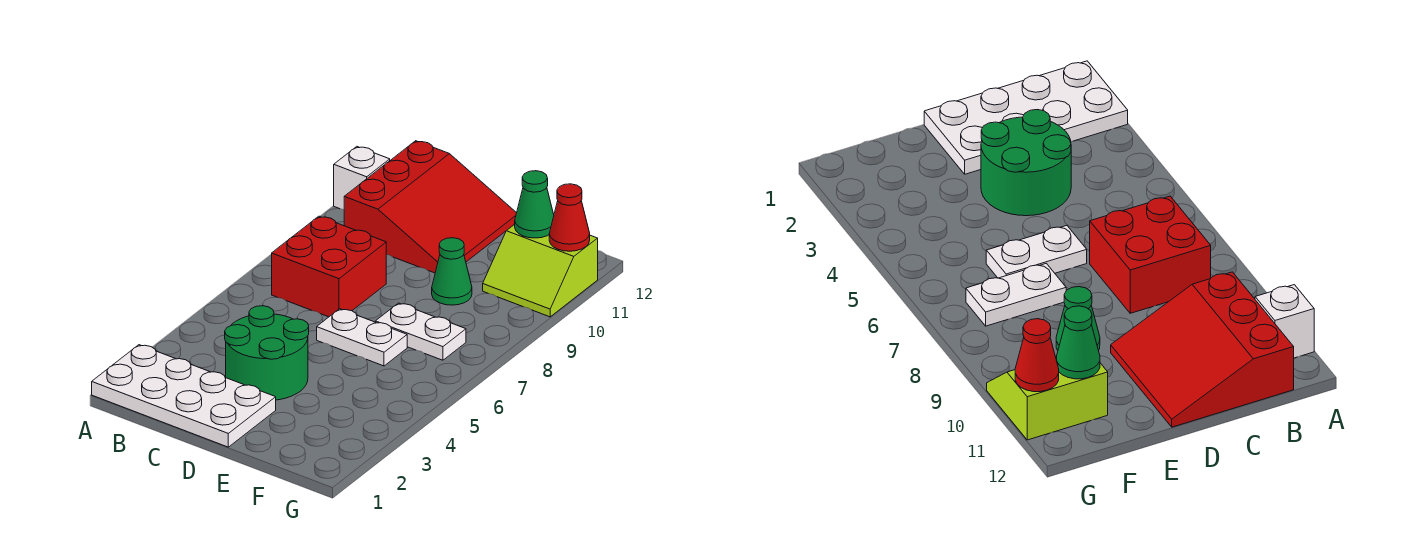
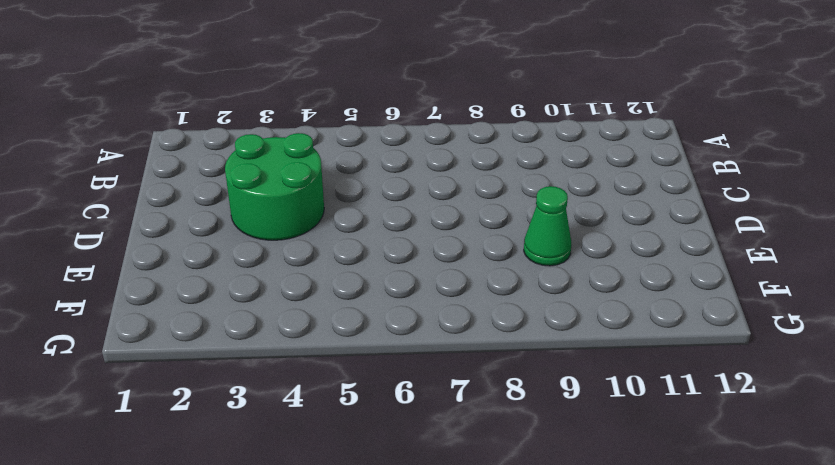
none -> white plate A1:D2 level 1
none -> white brick A11 level 1

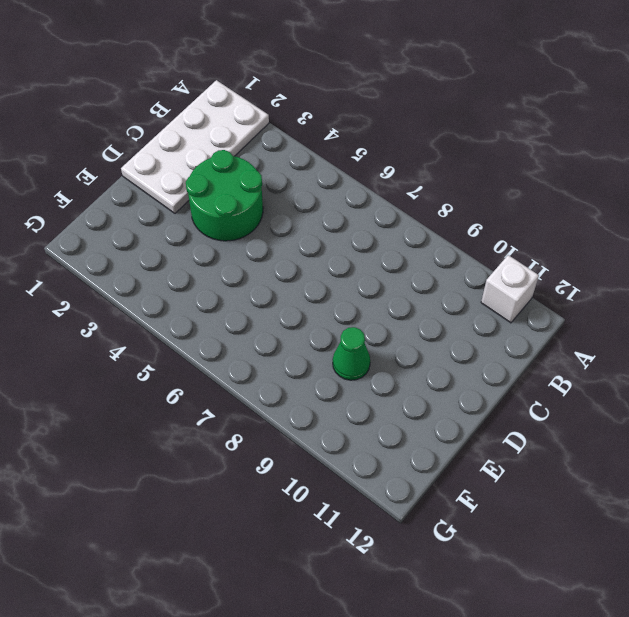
none -> red brick B7:C8 level 1
none -> red slope B10:D12 level 1 top B

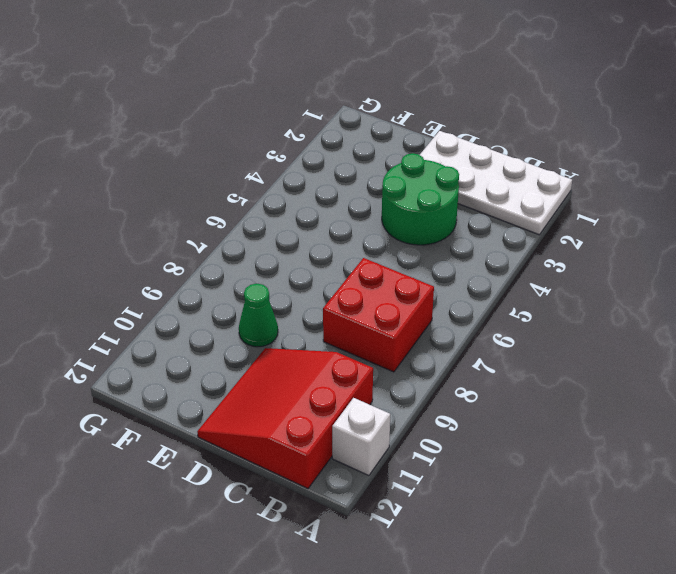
none -> white plate D6:E6 level 1
none -> white plate E7:F7 level 1

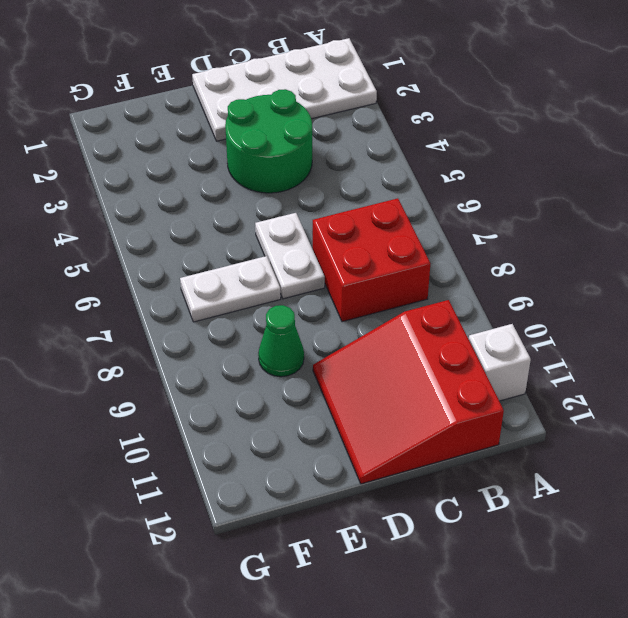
white plate D6:D7 level 1 -> white plate D6:E6 level 1
none -> lime slope F10:G11 level 1 top 11
none -> green cone F11 level 2

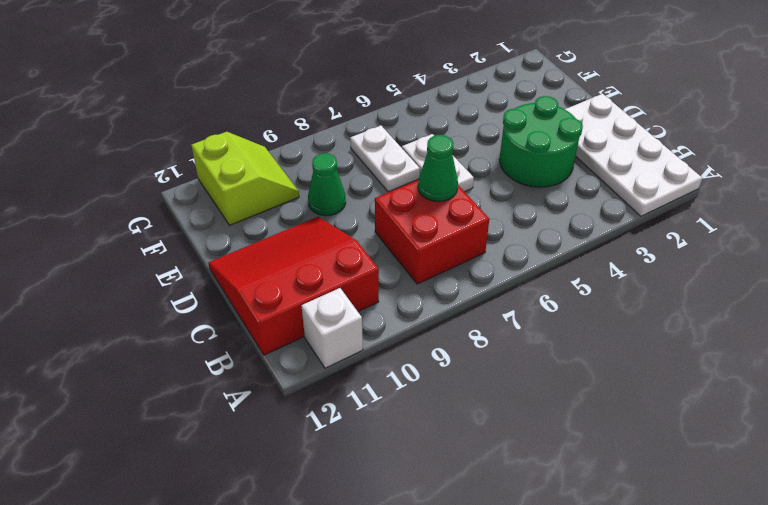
green cone C7 level 2 -> green cone F11 level 2
none -> red cone G11 level 2

